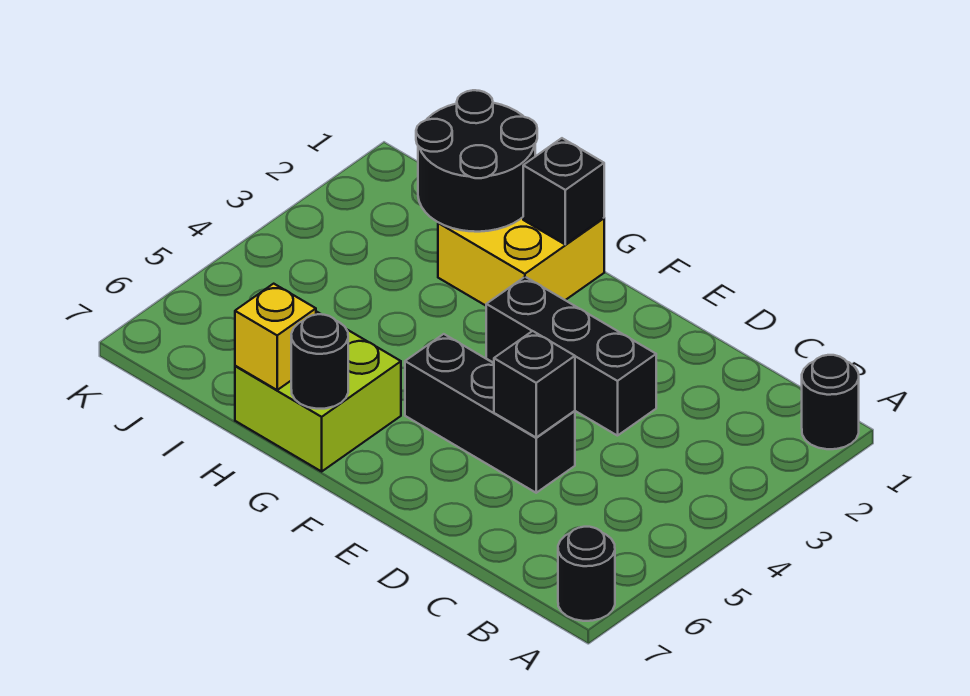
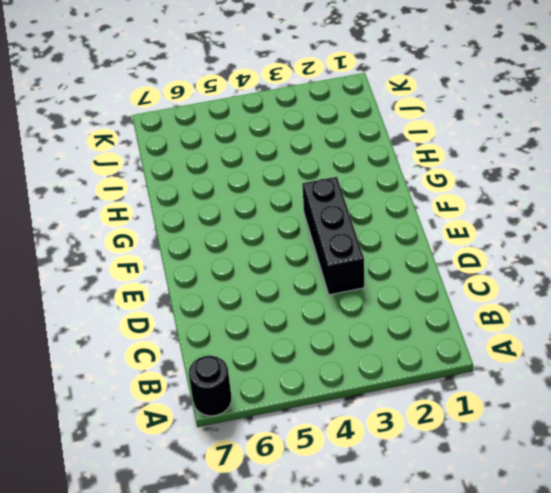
none -> black round brick A1 level 1
none -> black brick D5:F5 level 1

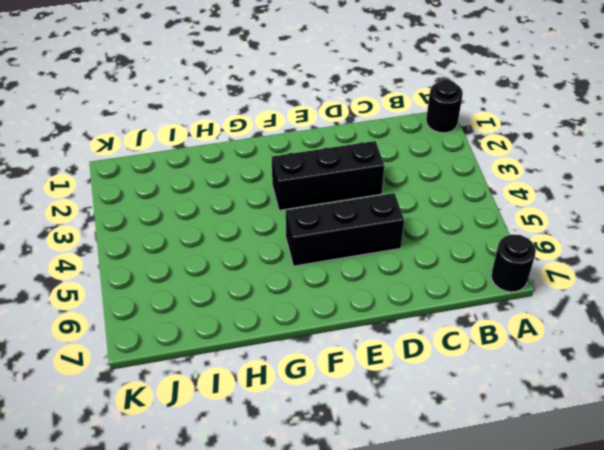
none -> yellow brick G1:H2 level 1
none -> lime brick G6:H7 level 1

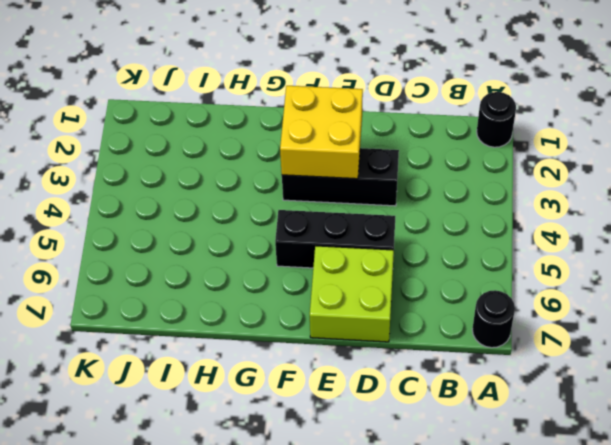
lime brick D6:E7 level 1 -> lime brick G6:H7 level 1
yellow brick E2:F3 level 2 -> yellow brick G1:H2 level 1
none -> black brick D5 level 2
none -> black brick G1 level 2

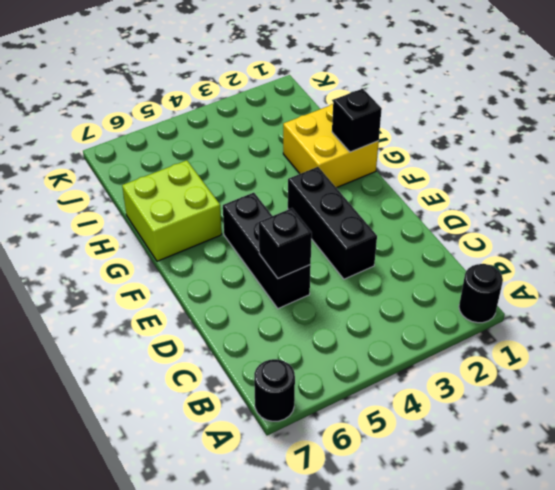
none -> black round brick G7 level 2
none -> black round brick H1:I2 level 2

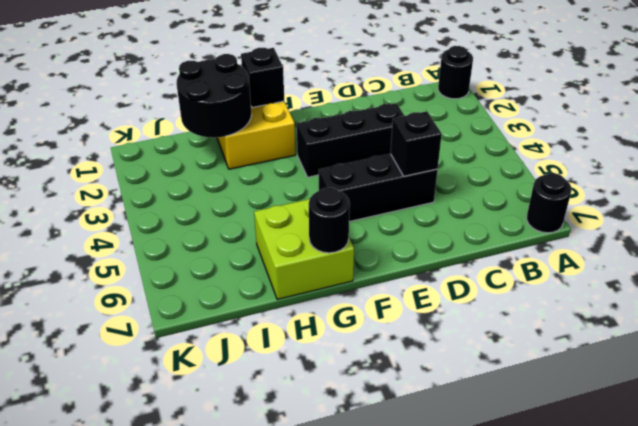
none -> yellow brick H7 level 2

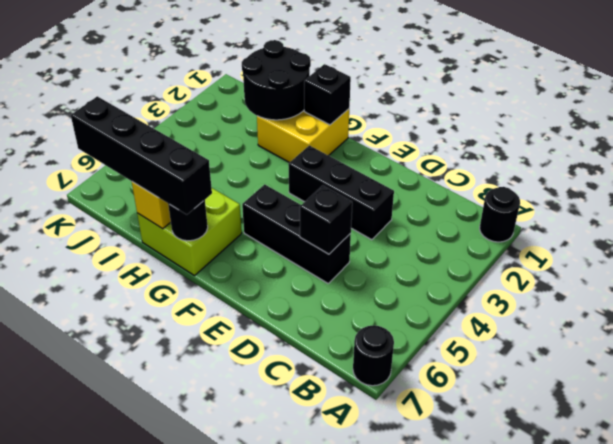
black brick G7:J7 level 3 -> none

